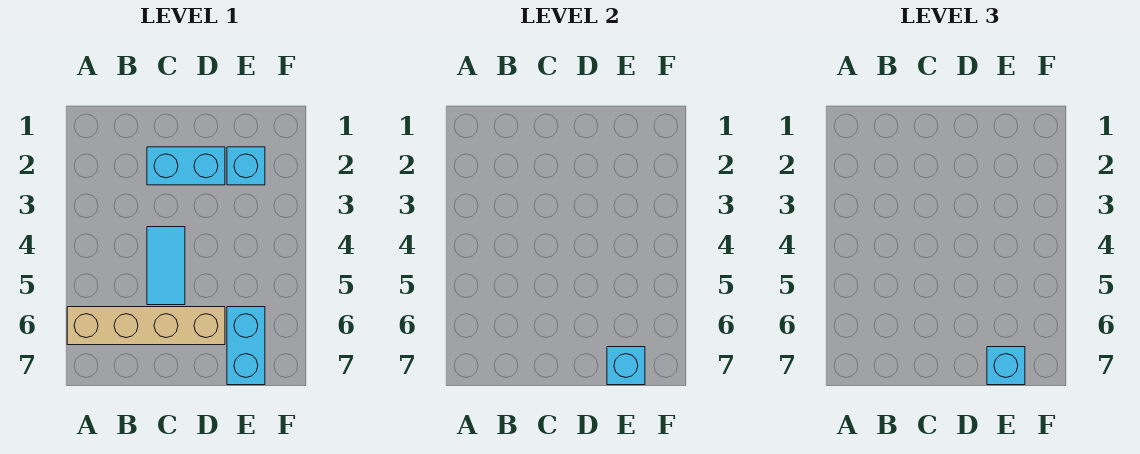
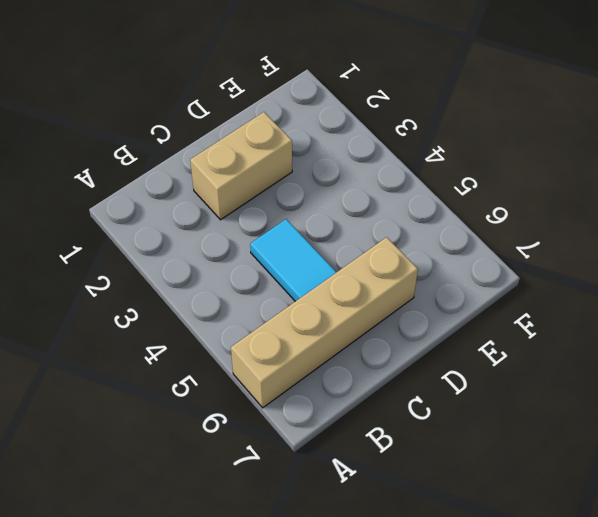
tan brick C2:D2 level 1 -> cyan brick C2:D2 level 1
none -> cyan brick E2 level 1
none -> cyan brick E6:E7 level 1

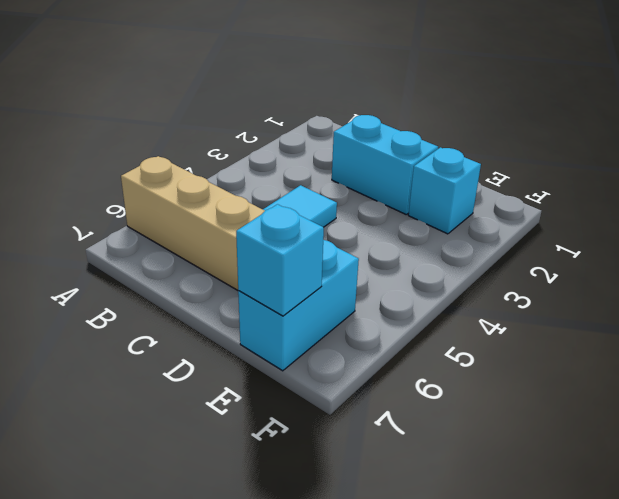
none -> cyan brick E7 level 3

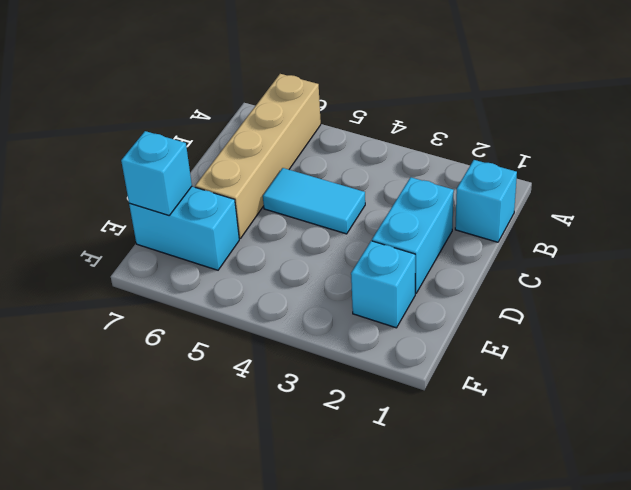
cyan brick B1 level 1 -> cyan brick E7 level 3

